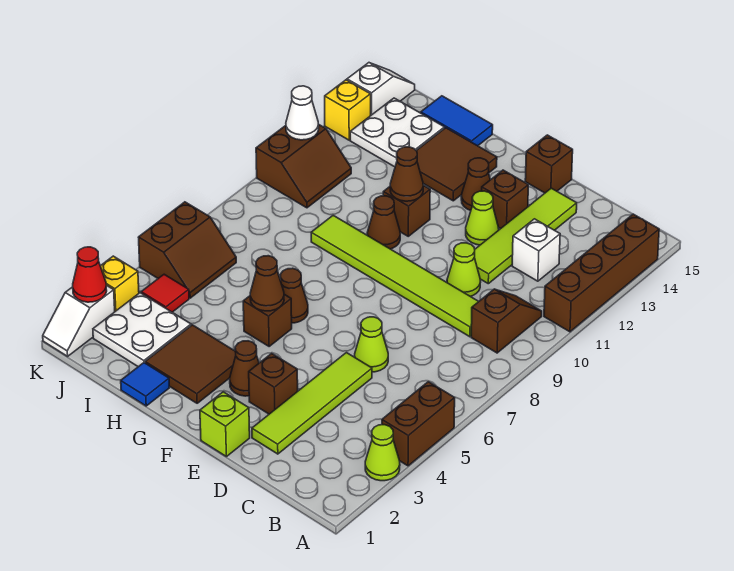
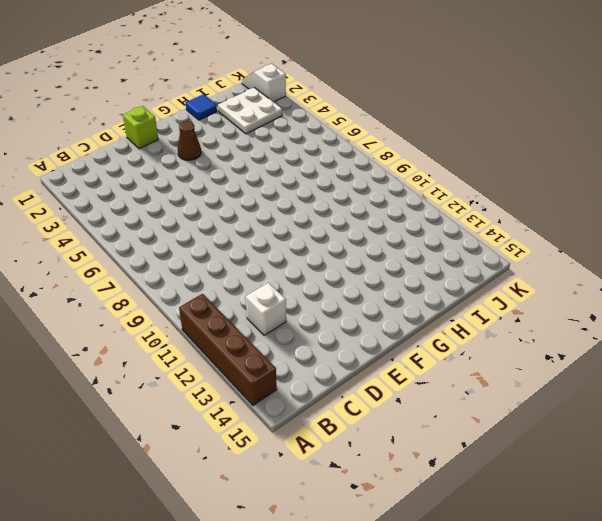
none -> lime cone A3 level 1
none -> brown brick A4:A5 level 1
none -> brown slope B9:B10 level 1 top 9
none -> lime tile C9:H9 level 1

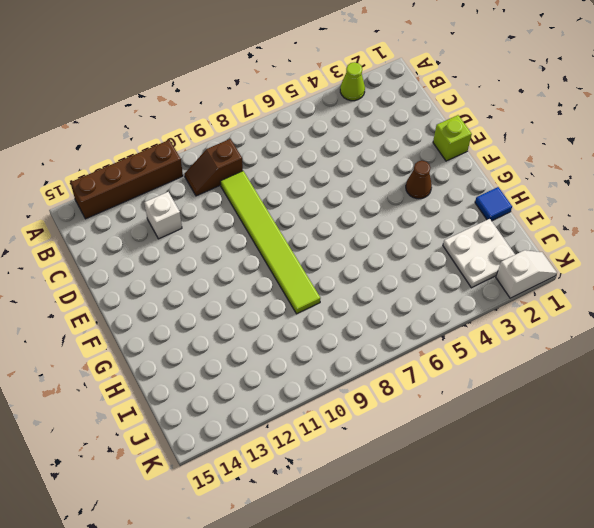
none -> brown brick A4:A5 level 1
none -> lime tile D2:D5 level 1
none -> lime cone D6 level 1
none -> lime cone D10 level 1

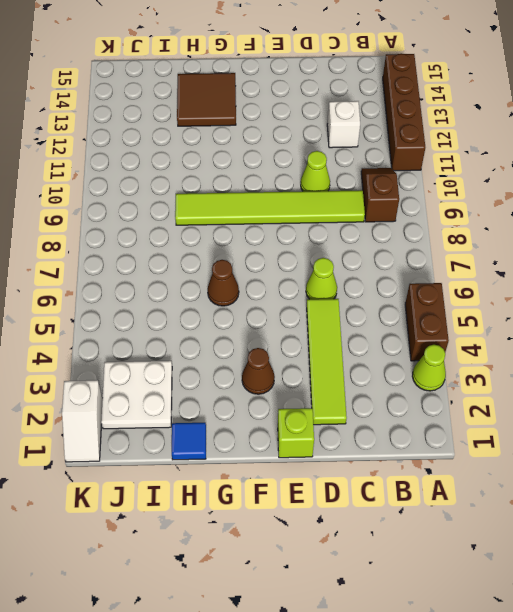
none -> lime tile D11:D14 level 1
none -> brown brick E3 level 1
none -> lime cone E12 level 1
none -> brown brick E13 level 1

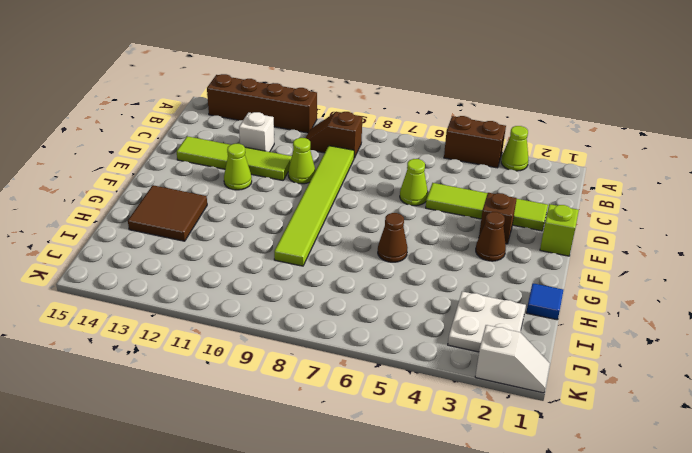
none -> brown brick E13 level 1
none -> brown brick E15 level 1
none -> brown cone F13 level 1
none -> brown tile G2:H3 level 1

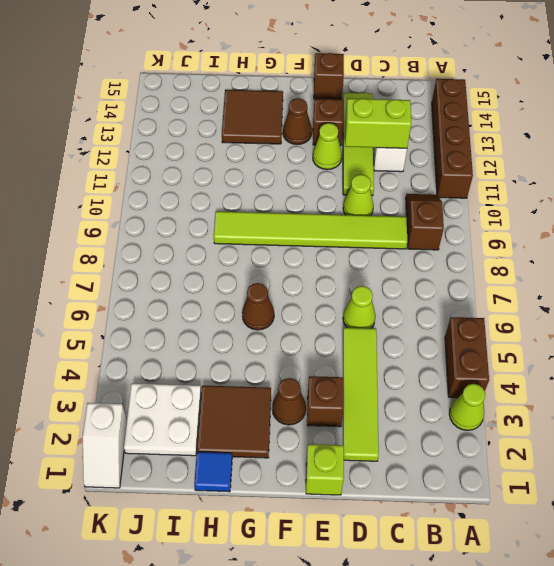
lime brick C12:D12 level 2 -> none
none -> brown brick G5 level 1
none -> brown cone G10 level 1
none -> brown brick G11 level 1
none -> blue tile H15:I15 level 1

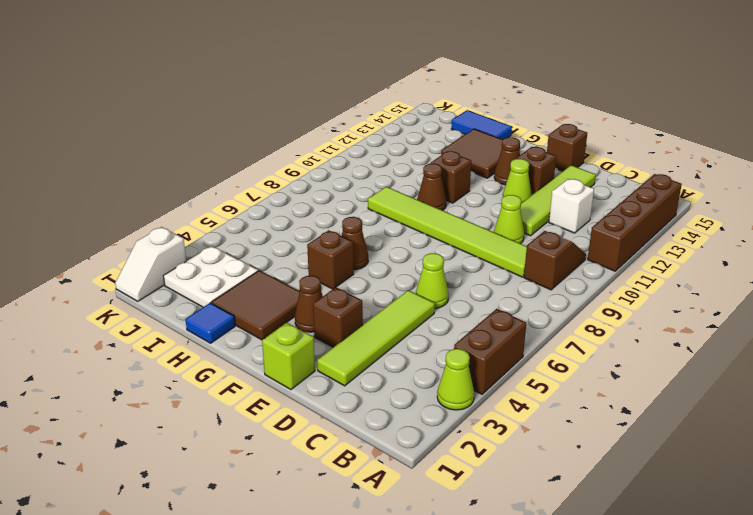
none -> white plate I13:J14 level 1
none -> red tile J4 level 1
none -> brown slope J5:K6 level 1 top K
none -> brown slope J10:K11 level 1 top K

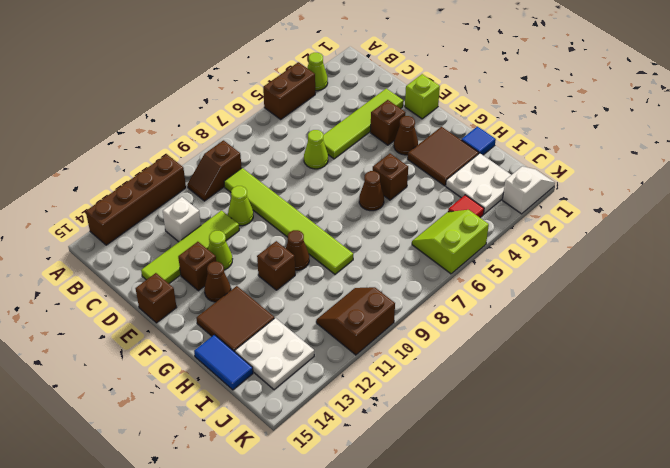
lime slope J5:K6 level 1 top K -> brown slope J5:K6 level 1 top K
none -> yellow brick K3 level 1
none -> yellow brick K13 level 1
none -> white slope K14:K15 level 1 top 14
none -> brown cone G5 level 2

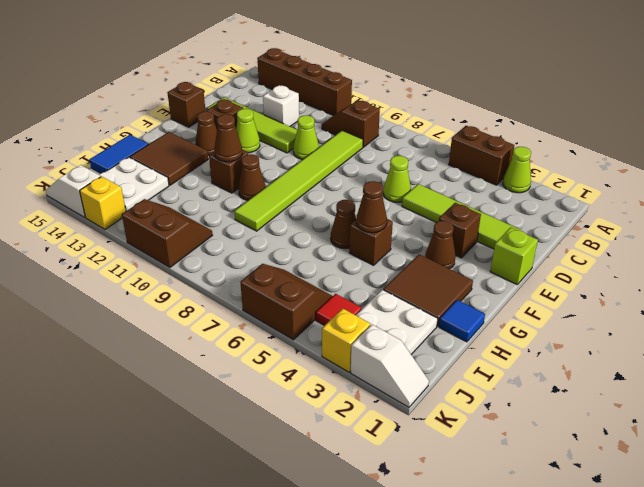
none -> red cone K2 level 2
none -> white cone K11 level 2

